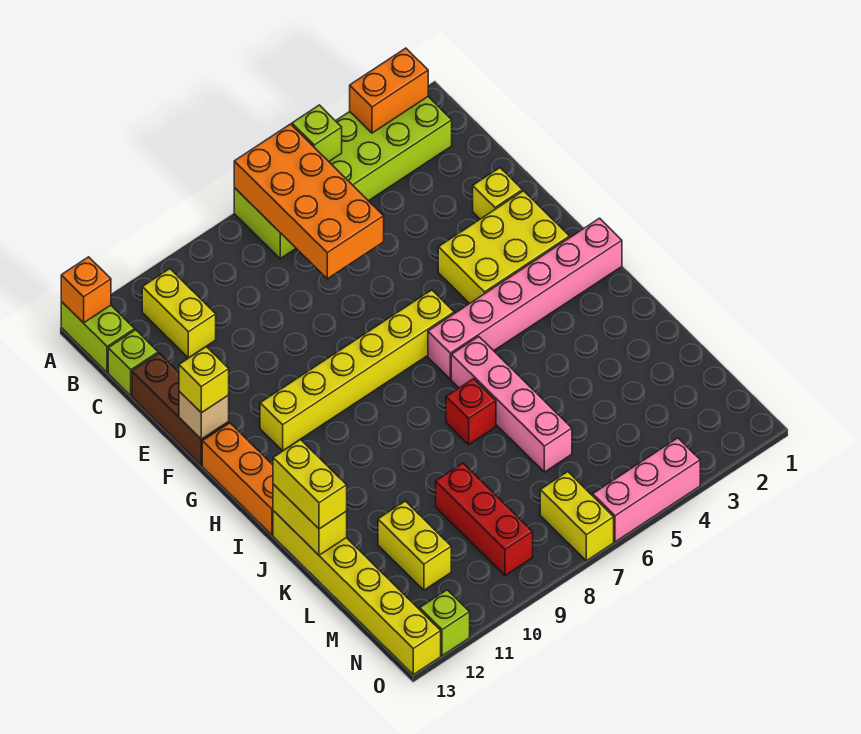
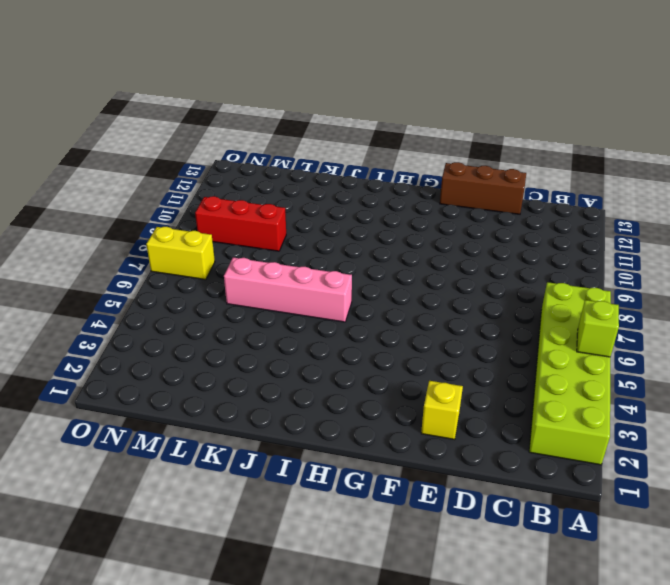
none -> lime brick A13:B13 level 1
none -> yellow brick B11:C11 level 1
none -> lime brick C13 level 1

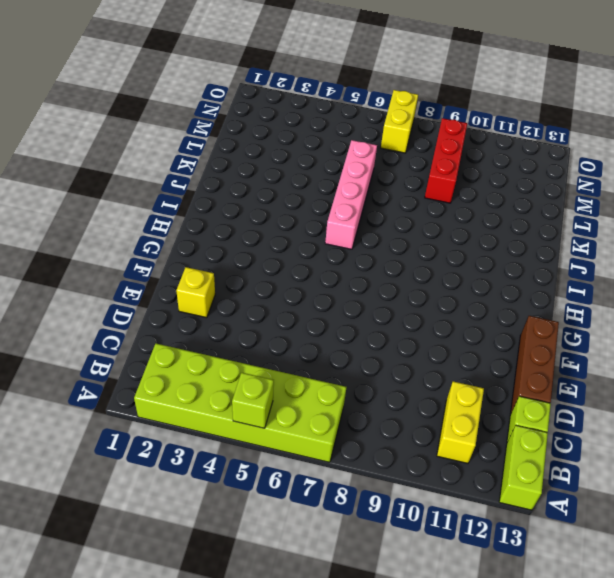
none -> yellow brick F2:G4 level 1
none -> yellow brick G6:G11 level 1
none -> orange brick G13:I13 level 1

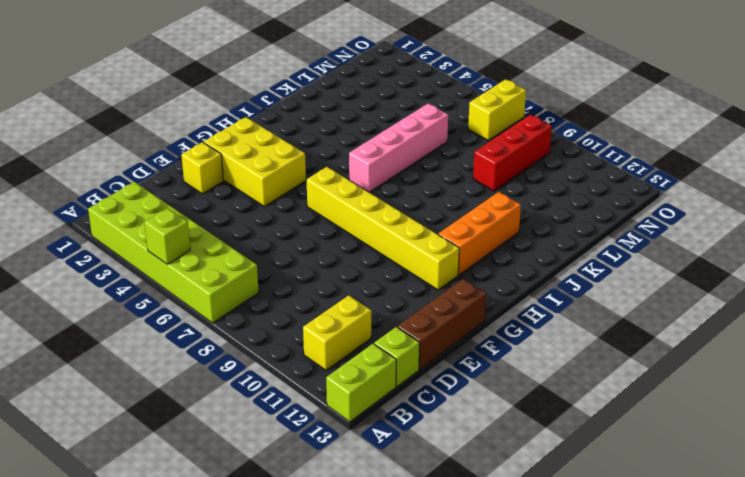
orange brick H11:J11 level 1 -> orange brick G13:I13 level 1
none -> pink brick H1:H6 level 1
none -> red brick J7 level 1
none -> yellow brick J13:O13 level 1

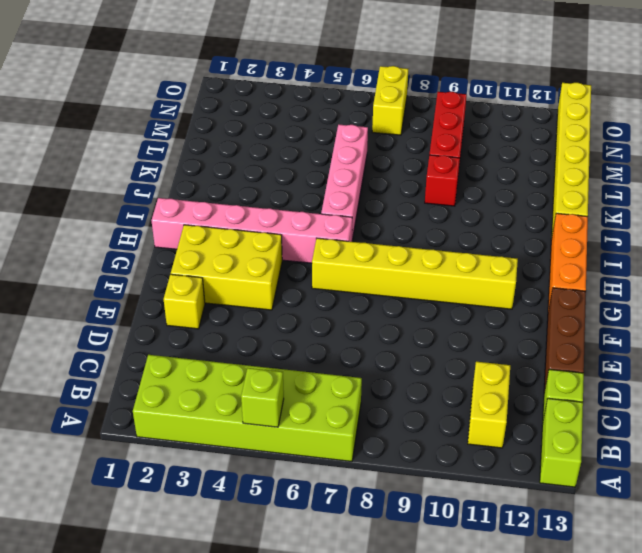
red brick K9 level 1 -> red brick J7 level 1
none -> yellow brick L11:M11 level 1
none -> pink brick O4:O6 level 1
none -> lime brick O12 level 1

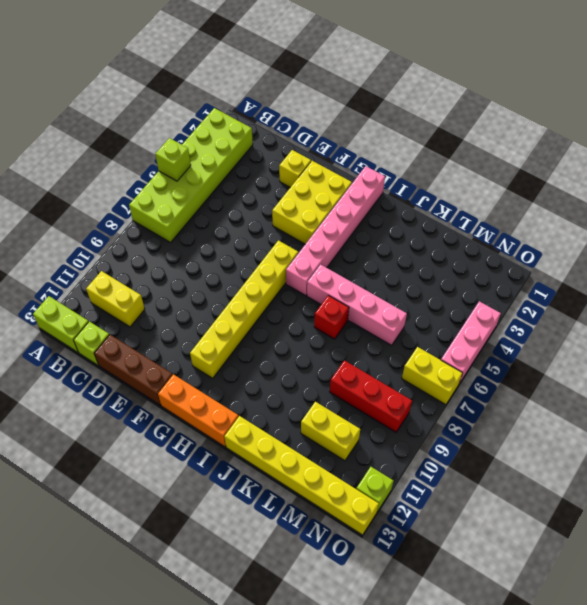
none -> orange brick A2:A3 level 2
none -> orange brick A6:D7 level 2
none -> orange brick A13 level 2

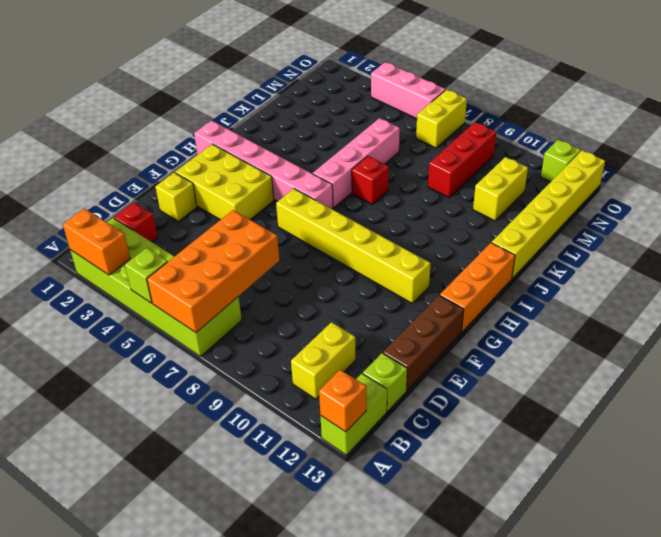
red brick C2 level 1 -> none
none -> tan brick F13 level 2
none -> yellow brick J13:K13 level 2
none -> yellow brick F13 level 3

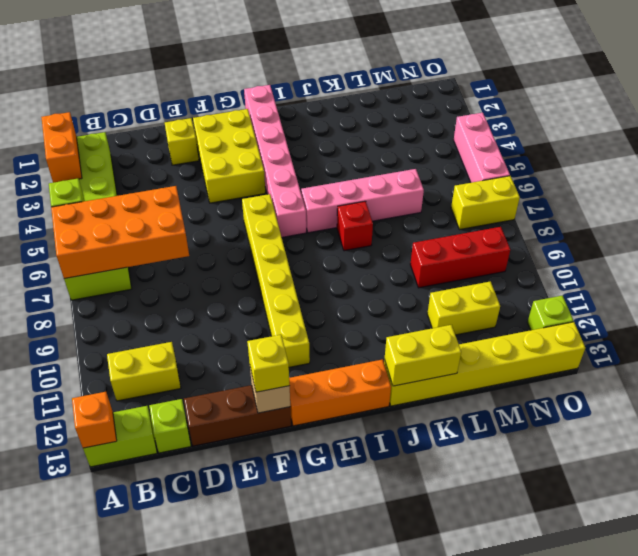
none -> yellow brick J13:K13 level 3

